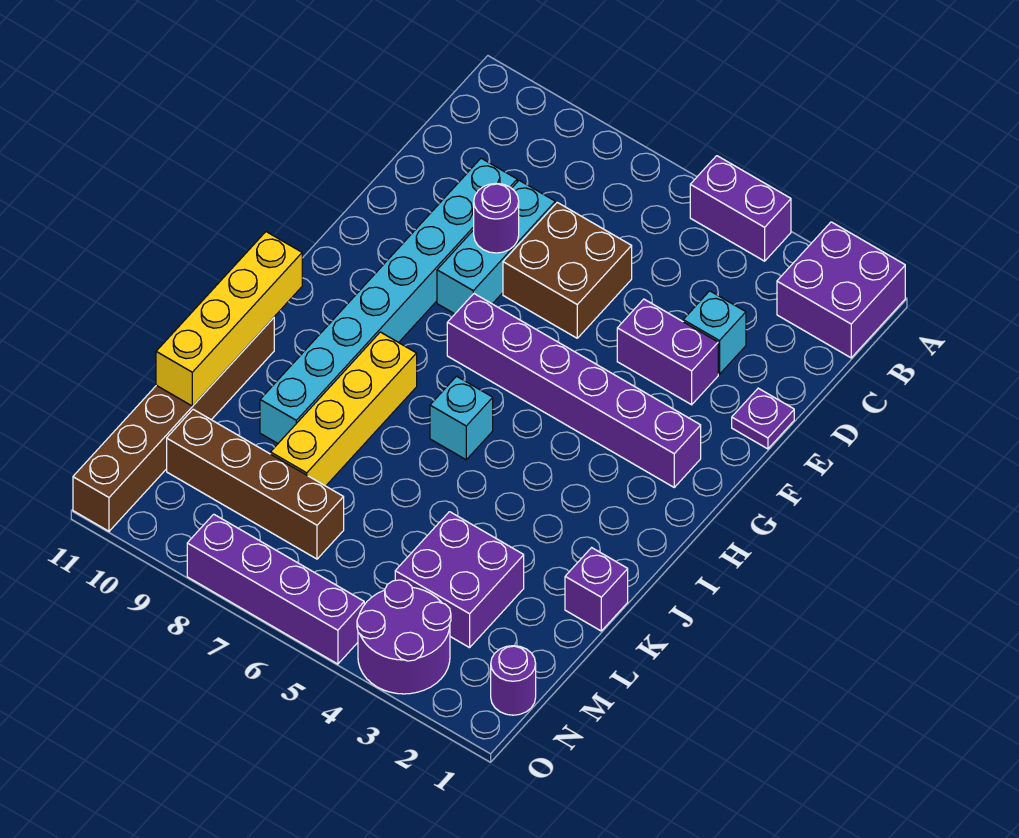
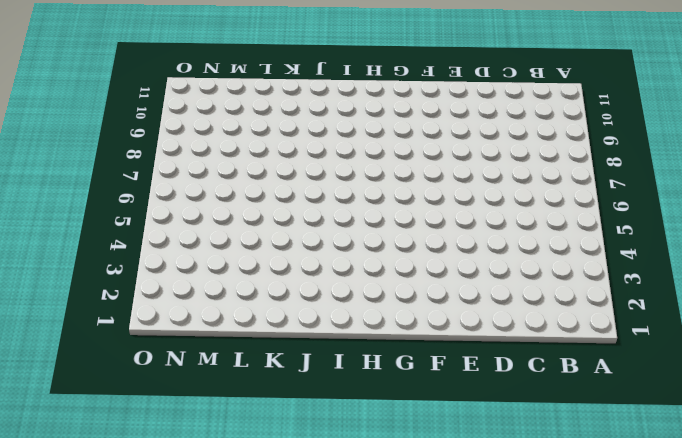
none -> purple brick A1:B2 level 1
none -> purple brick A4:A5 level 1
none -> cyan brick D3 level 1

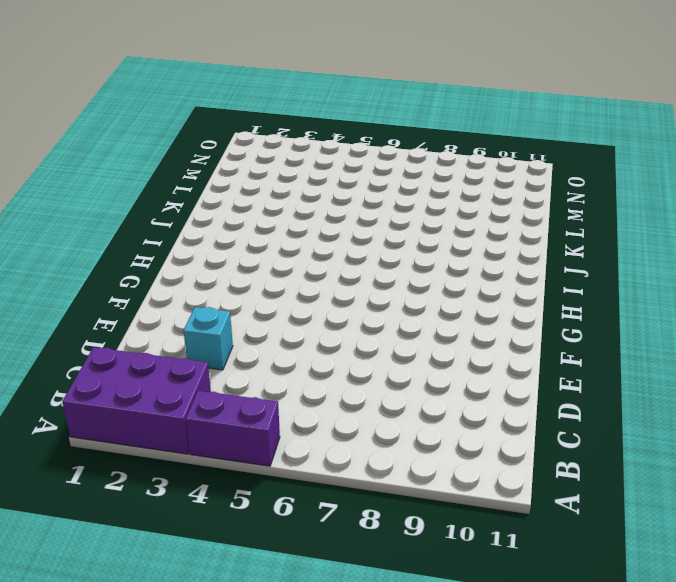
purple brick A1:B3 level 1 -> purple brick A1:B2 level 1
none -> brown brick D6:E7 level 1
none -> cyan brick D8:F8 level 1
none -> cyan brick D9:K9 level 1

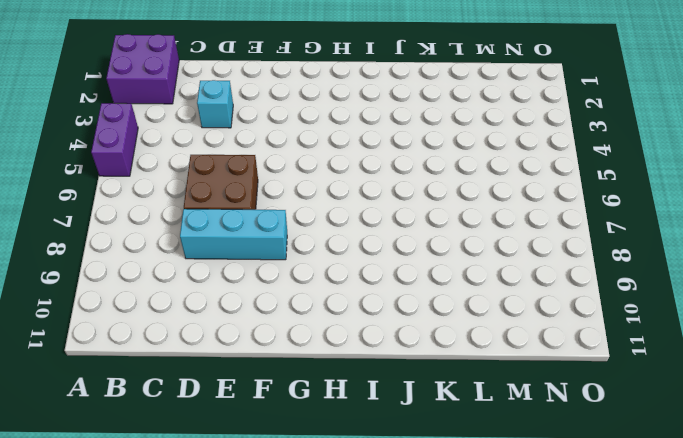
none -> cyan brick D9:K9 level 1
none -> purple plate E1 level 1
none -> purple brick E3:E4 level 1

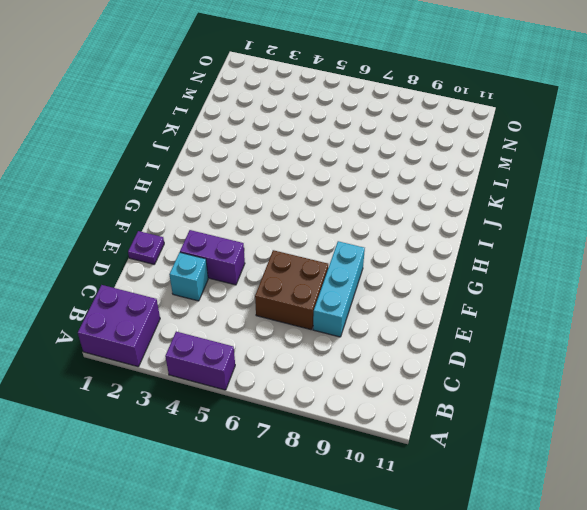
none -> cyan brick D9:K9 level 1
none -> purple brick G2:G7 level 1
none -> cyan brick I6 level 1

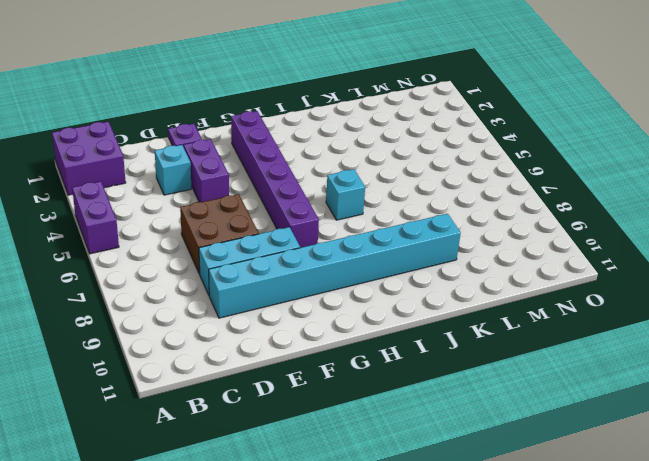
none -> yellow brick I8:L8 level 1
none -> brown brick J11:O11 level 1
none -> purple brick K1 level 1

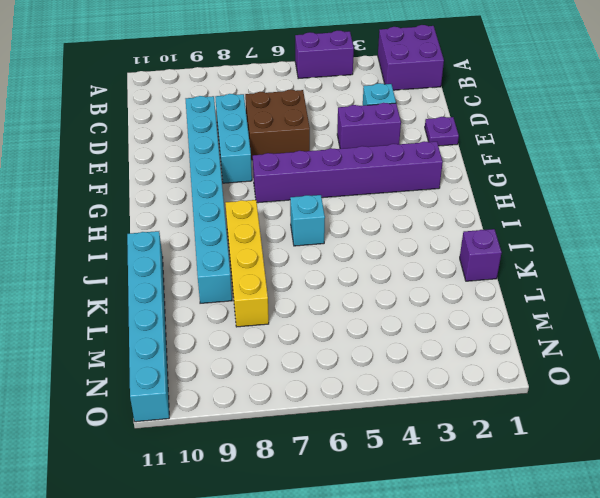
cyan brick J11:O11 level 1 -> brown brick J11:O11 level 1
none -> purple brick L3:M4 level 1
none -> brown brick M7:M10 level 1
none -> purple round brick N1 level 1

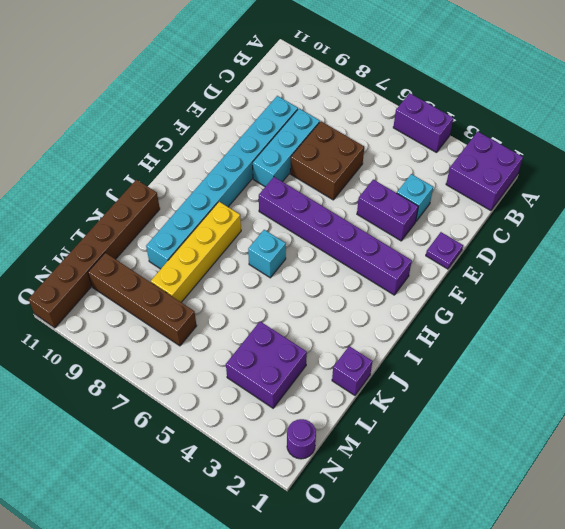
none -> purple round brick N3:O4 level 1
none -> purple brick O5:O8 level 1
none -> purple round brick E8 level 2

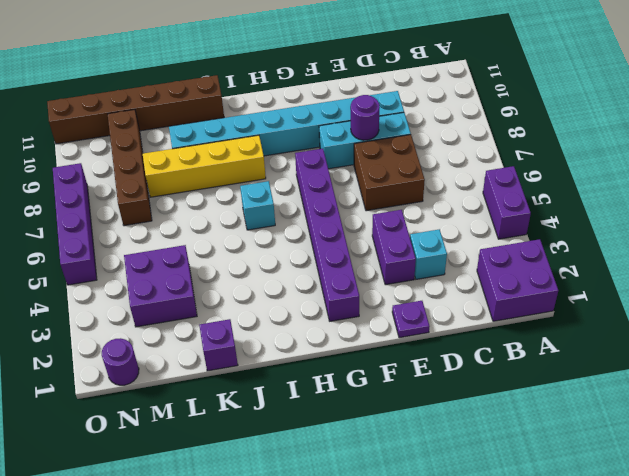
none -> purple round brick N3:O4 level 1
none -> yellow brick I11:L11 level 2

